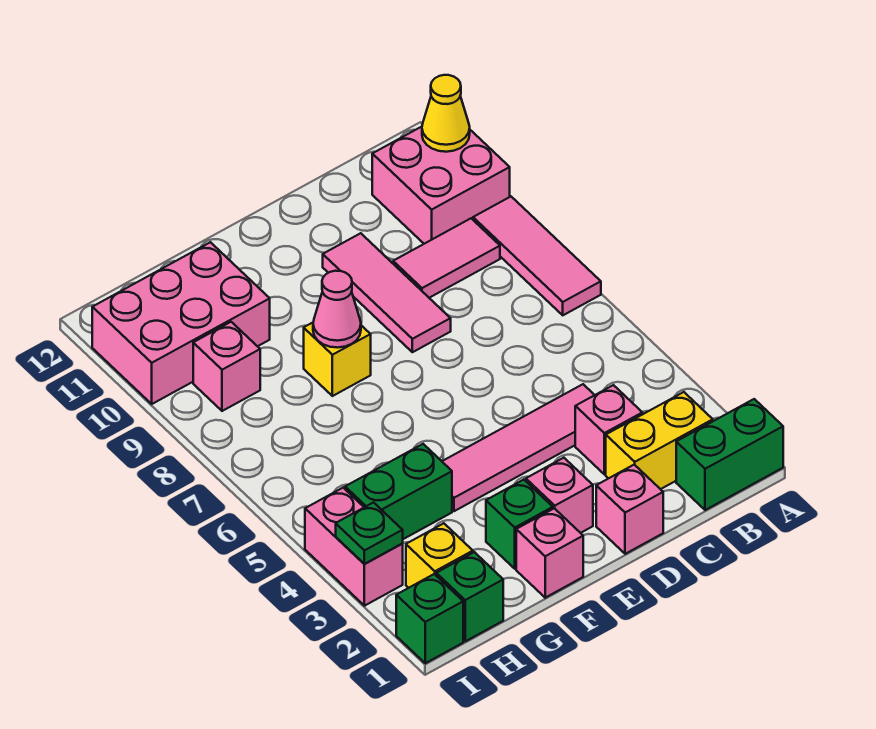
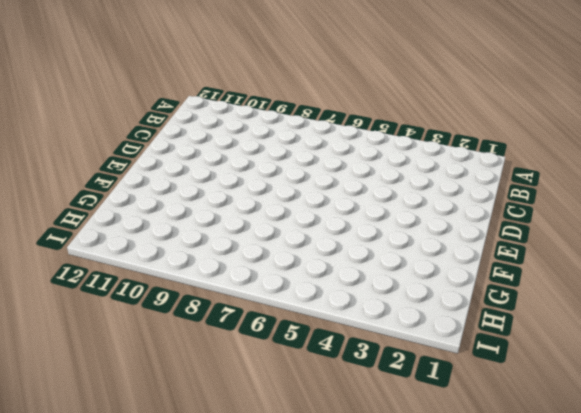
none -> green brick A1:B1 level 1
none -> pink tile A7:A9 level 1
none -> pink brick A10:B11 level 1

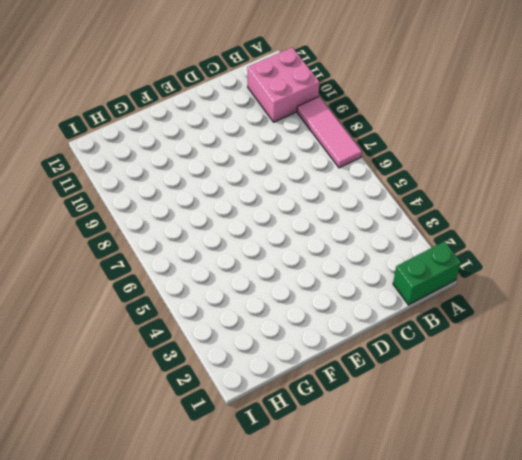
none -> yellow brick B2:C2 level 1
none -> pink tile B9:C9 level 1
none -> pink brick C3 level 1

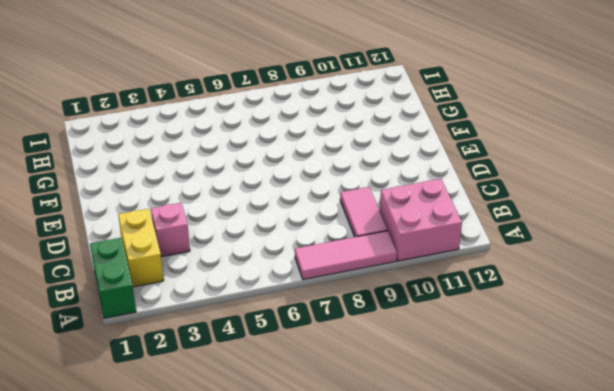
none -> pink tile C4:F4 level 1
none -> pink brick D1 level 1
none -> pink tile D8:D10 level 1

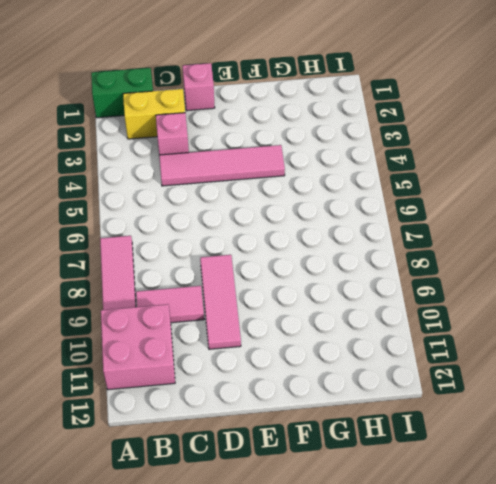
none -> pink brick E2 level 1
none -> pink brick F1 level 1
none -> green brick F2 level 1

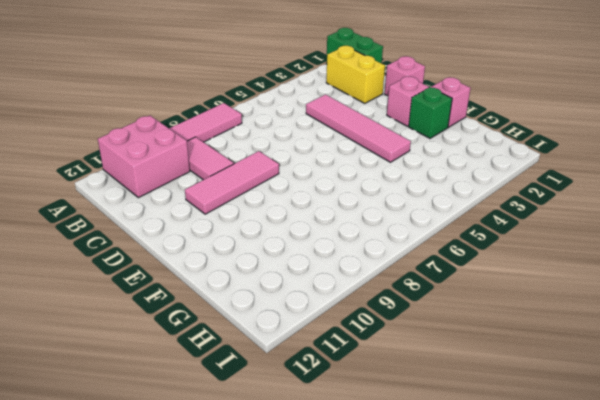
none -> pink brick C3 level 1
none -> yellow brick F8 level 1
none -> green brick G4:H4 level 1

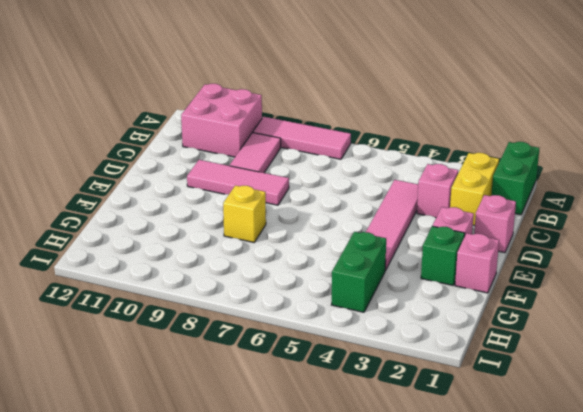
none -> pink brick G10:I11 level 1
none -> green brick H1 level 1
none -> yellow brick H2 level 1

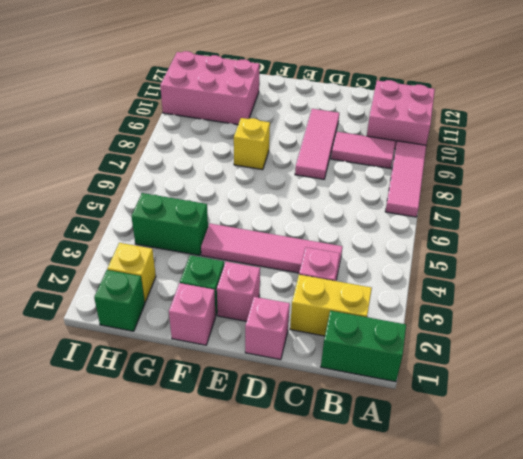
none -> pink brick H9 level 1
none -> green brick I1 level 1
none -> pink brick I3:I4 level 1

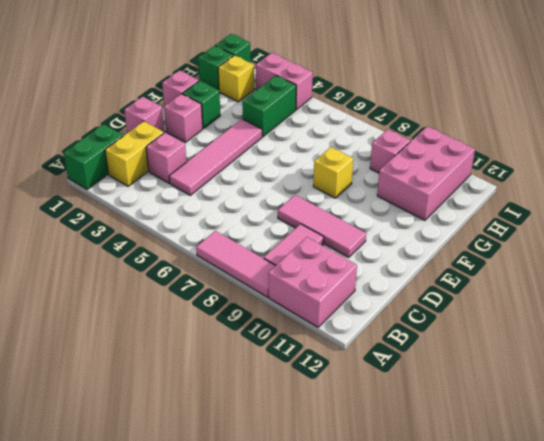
none -> yellow cone A11 level 2
none -> pink cone F8 level 2
none -> green plate I3 level 2

